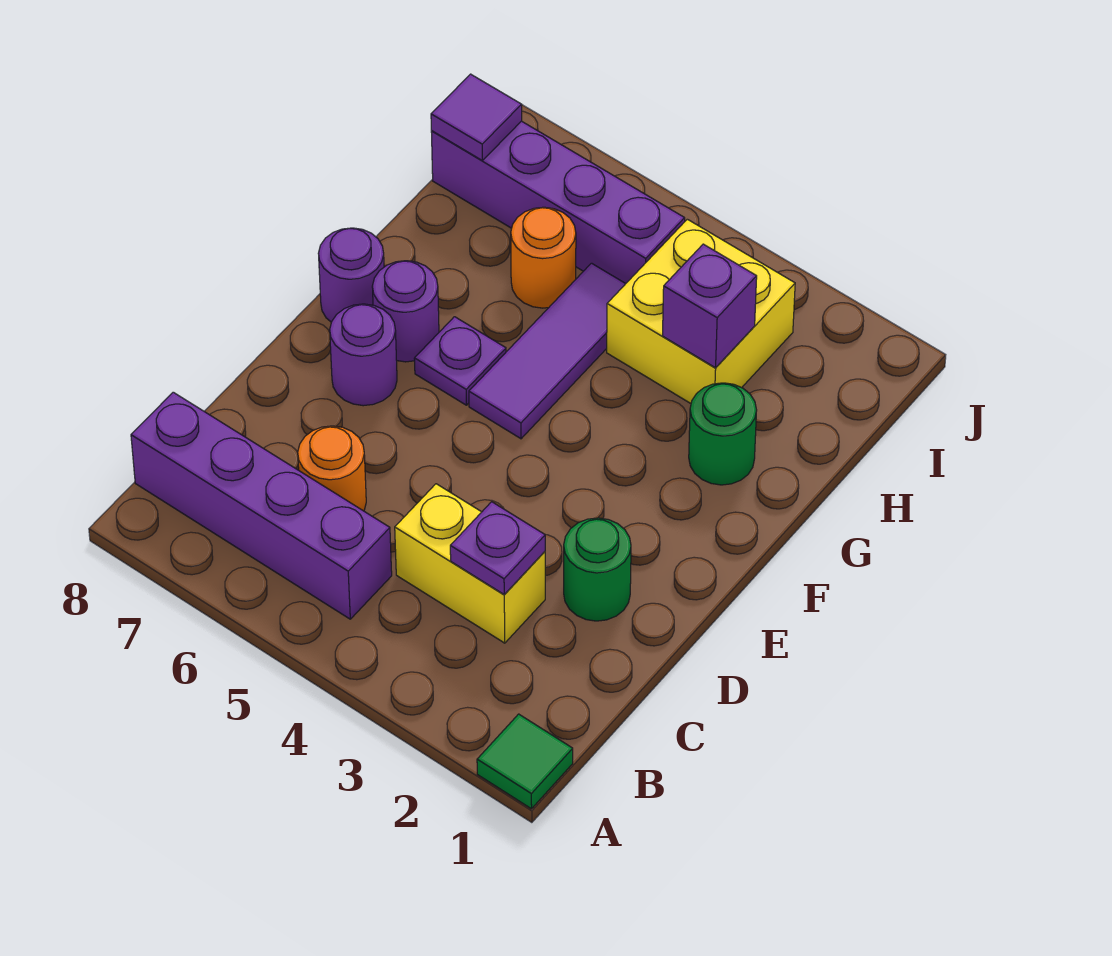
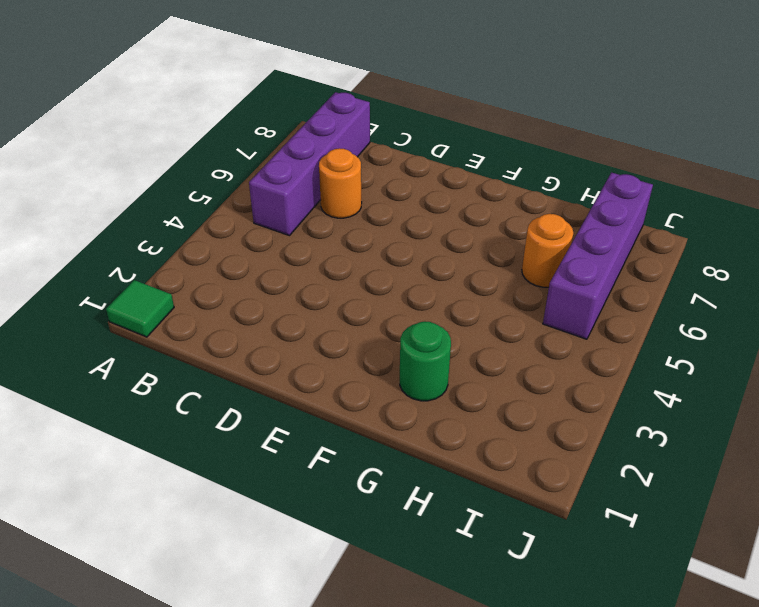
none -> yellow brick C3:C4 level 1
none -> green round brick D2 level 1
none -> purple round brick E7 level 1

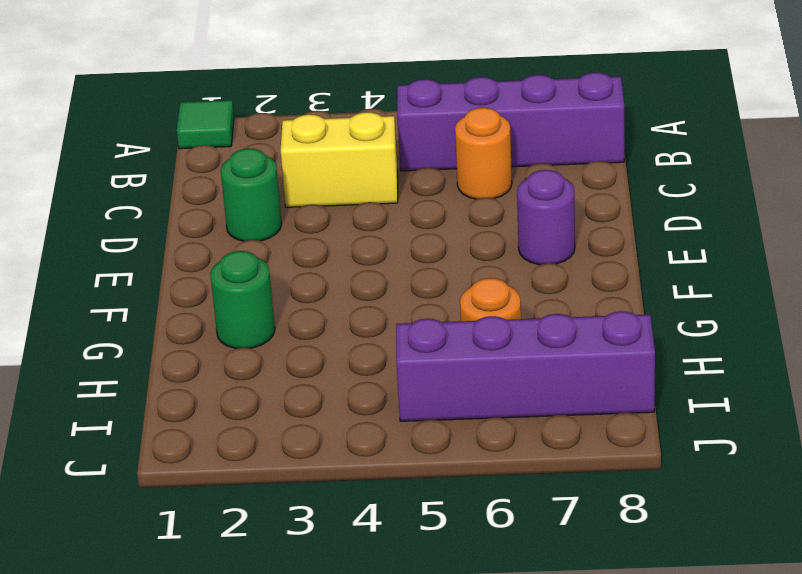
none -> purple tile F5:H5 level 1
none -> purple plate F6 level 1
none -> purple round brick F7 level 1

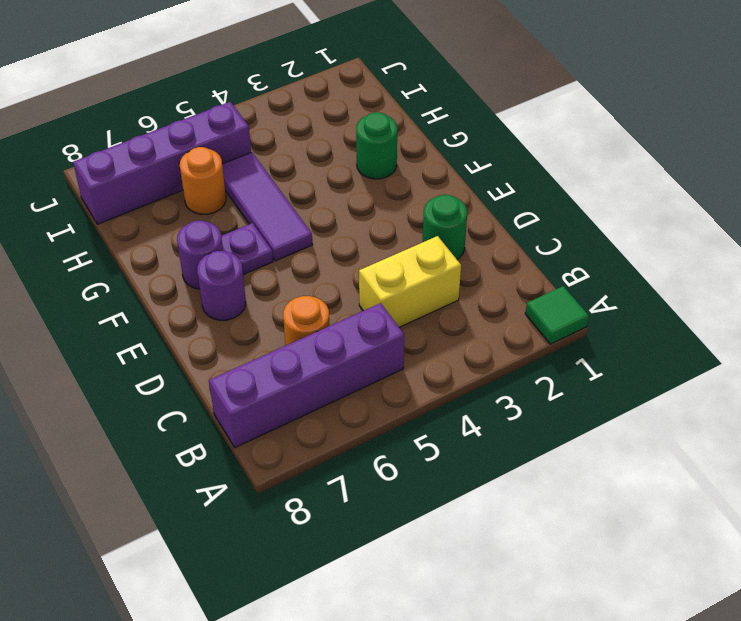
none -> purple round brick F8 level 1
none -> yellow brick H3:I4 level 1
none -> purple plate C3 level 2

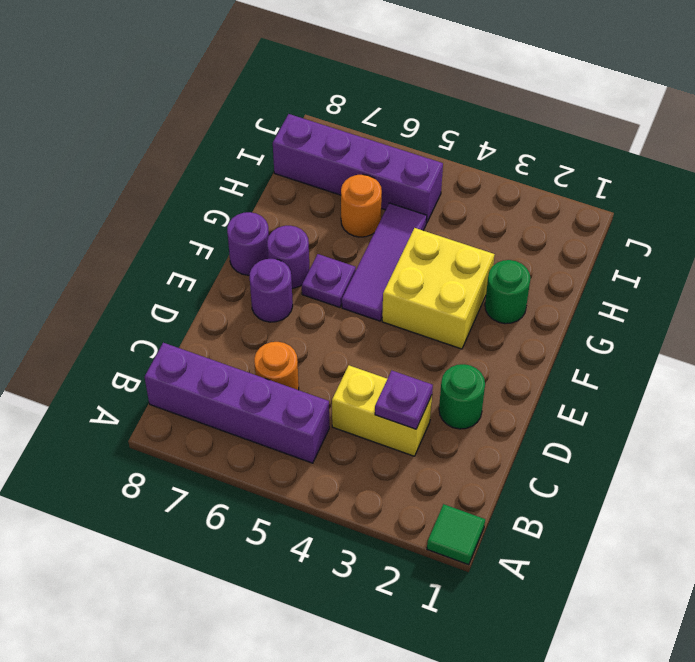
yellow brick F3:G4 level 1 -> yellow brick H3:I4 level 1
none -> purple brick H3 level 2
none -> purple tile I8 level 2

